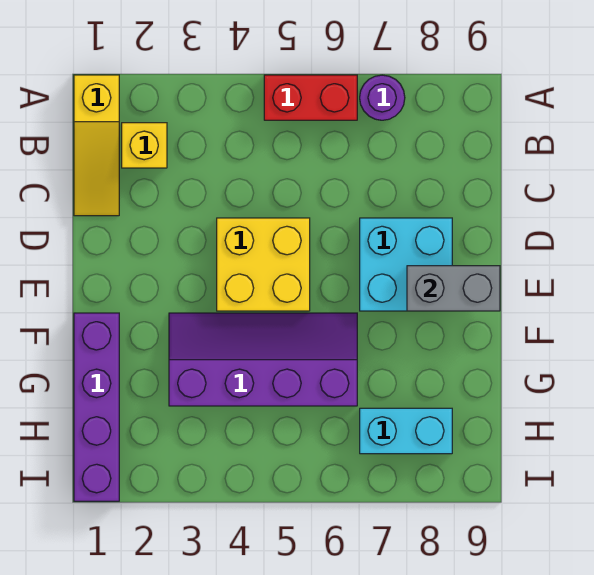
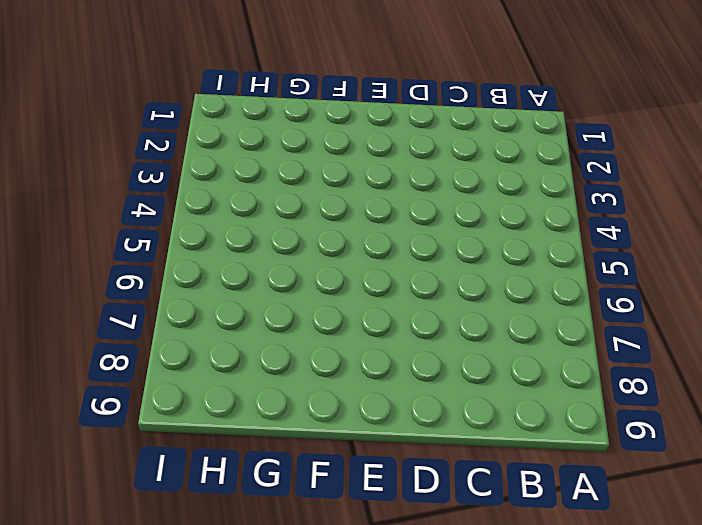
none -> yellow slope A1:C1 level 1 top A
none -> red brick A5:A6 level 1

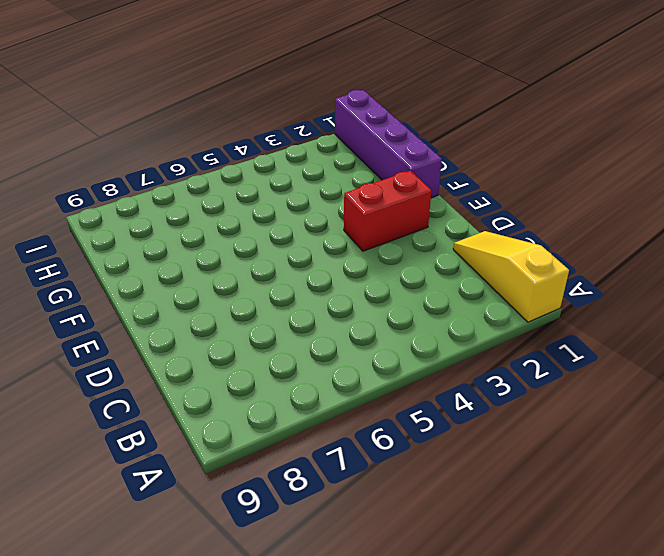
red brick E2:E3 level 1 -> red brick A5:A6 level 1
none -> purple round brick A7 level 1
none -> yellow brick B2 level 1

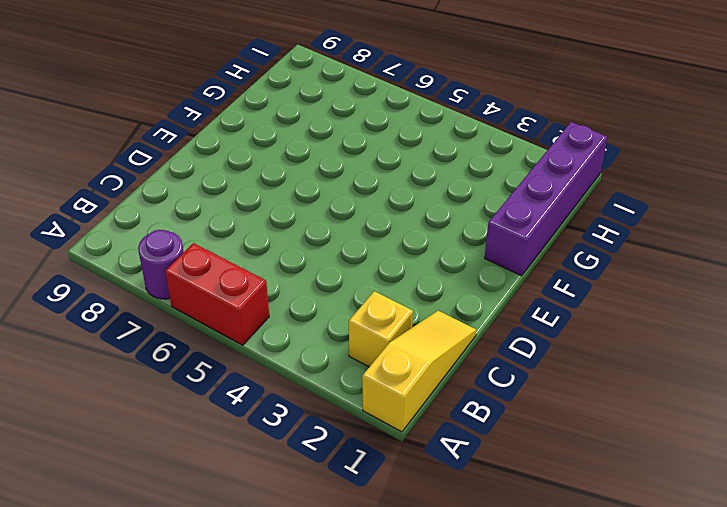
none -> yellow brick D4:E5 level 1
none -> cyan brick D7:E8 level 1

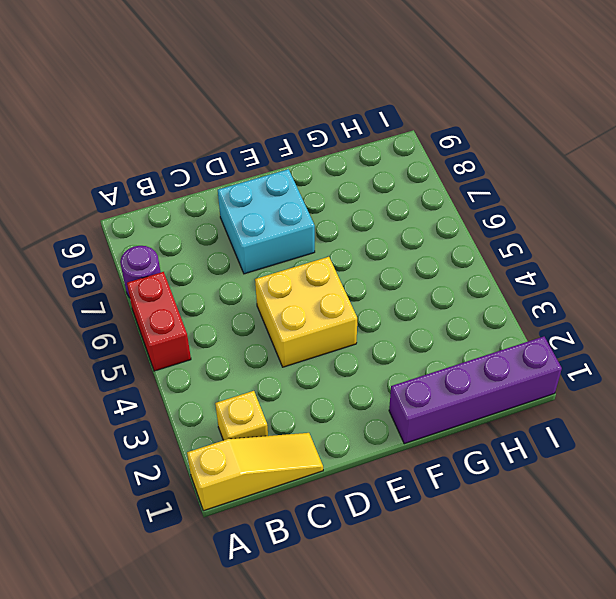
none -> purple slope F3:G6 level 1 top G
none -> cyan brick H7:H8 level 1

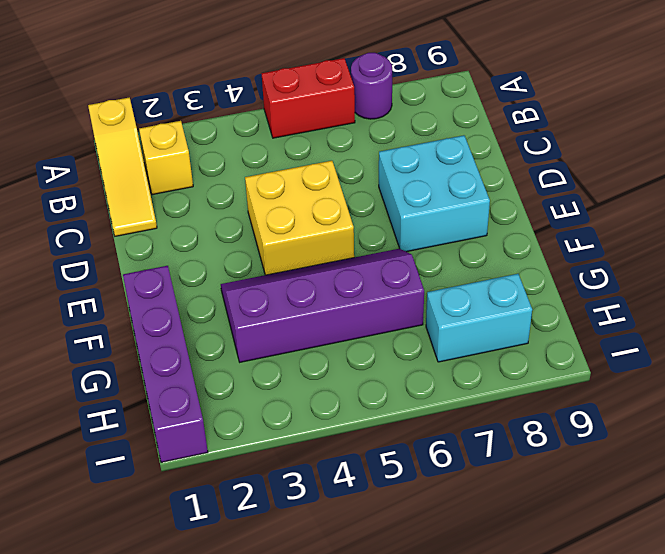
none -> grey brick E8:E9 level 2

